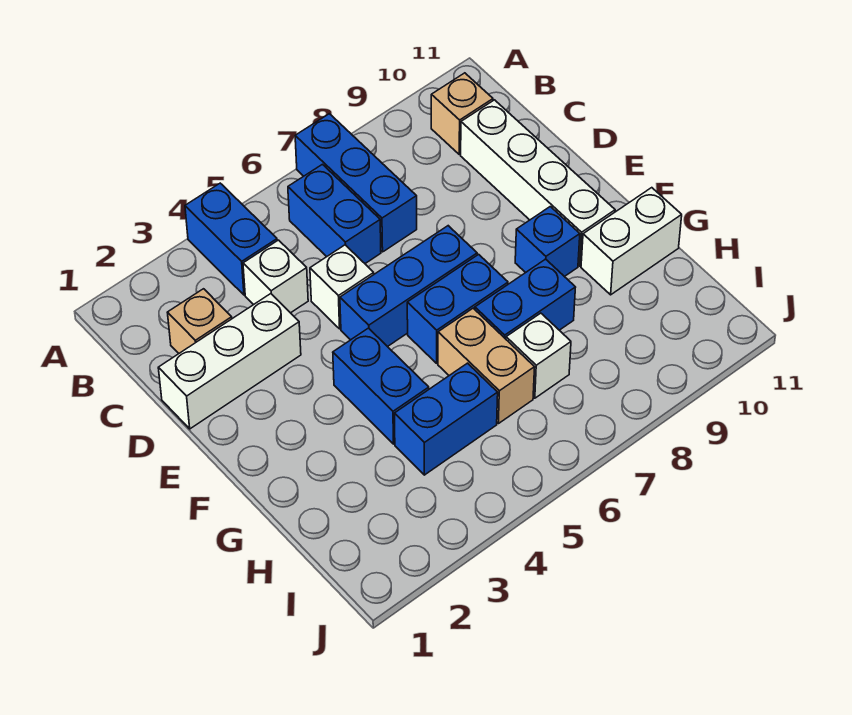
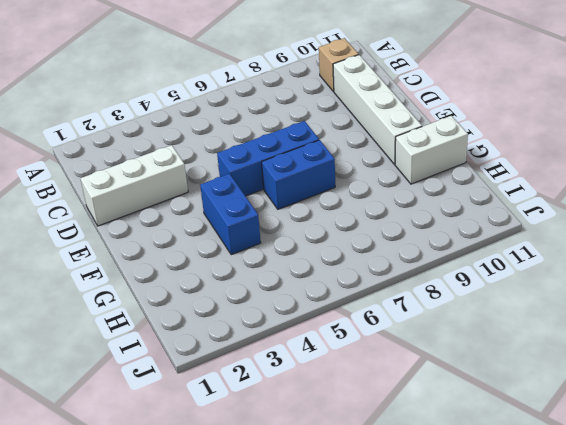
none -> blue brick A4:B4 level 1
none -> blue brick A7:C7 level 1
none -> blue brick B6:C6 level 1

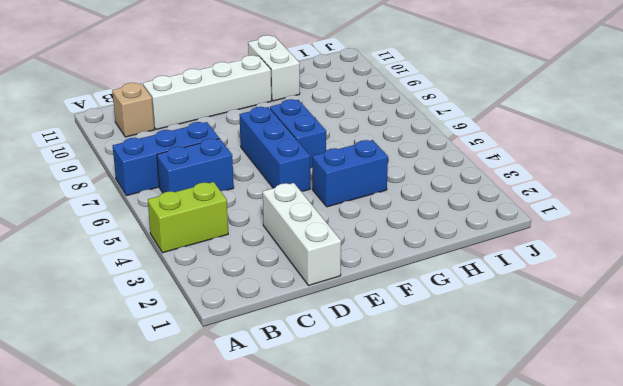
lime brick A4:B4 level 1 -> blue brick A4:B4 level 1
none -> tan brick C2 level 1
none -> white brick C4 level 1
none -> white brick D5 level 1

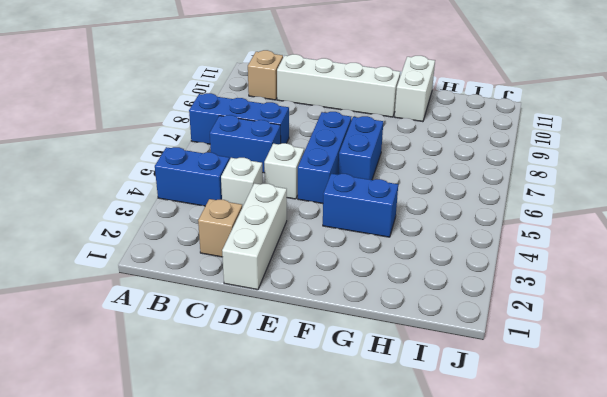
none -> blue brick F9 level 1
none -> tan brick G6:H6 level 1
none -> blue brick G7:G8 level 1

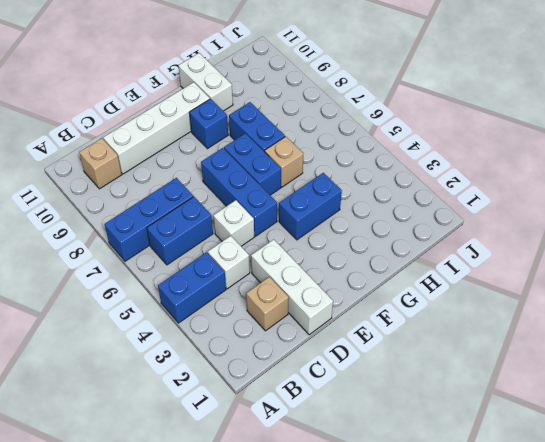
tan brick G6 level 1 -> tan brick G6:H6 level 1
none -> blue brick H4:H5 level 1
none -> white brick H7 level 1

